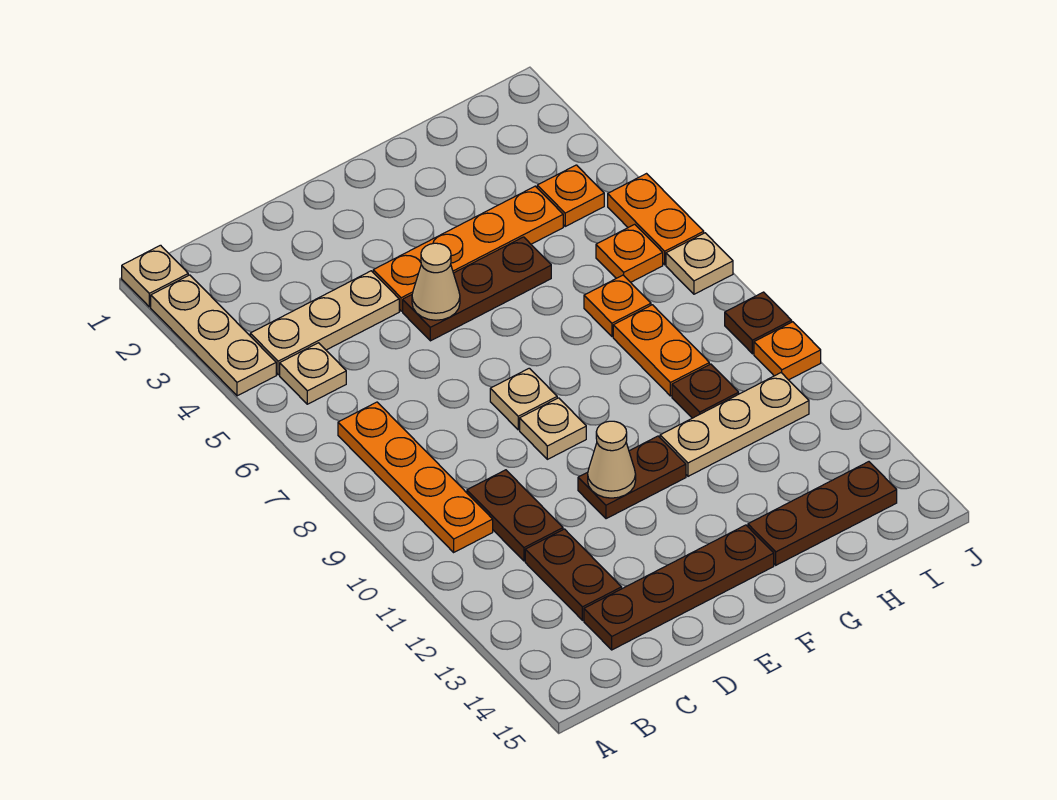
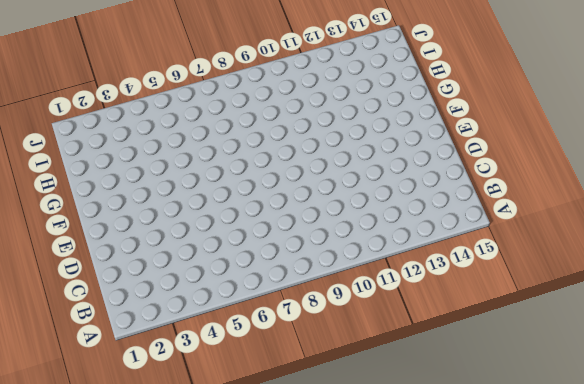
none -> tan plate A1 level 1
none -> tan plate A2:A4 level 1
none -> tan plate B4:D4 level 1

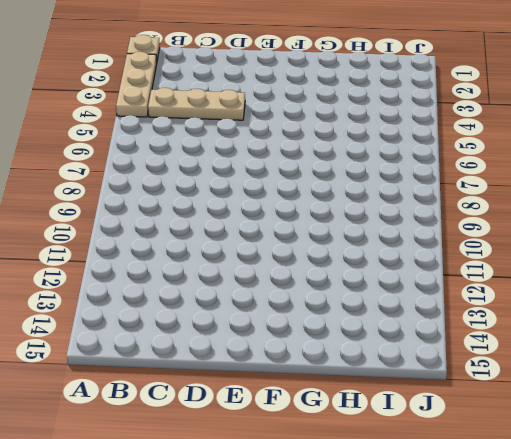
none -> tan plate B5 level 1
none -> orange plate B7:B10 level 1
none -> brown plate C10:C11 level 1

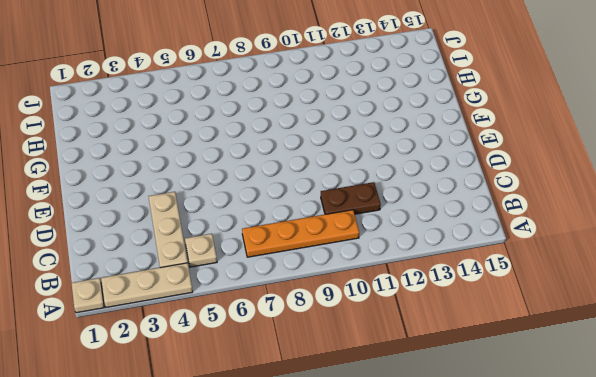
none -> brown plate C12:C13 level 1
none -> brown plate C14:F14 level 1
none -> orange plate E4:H4 level 1

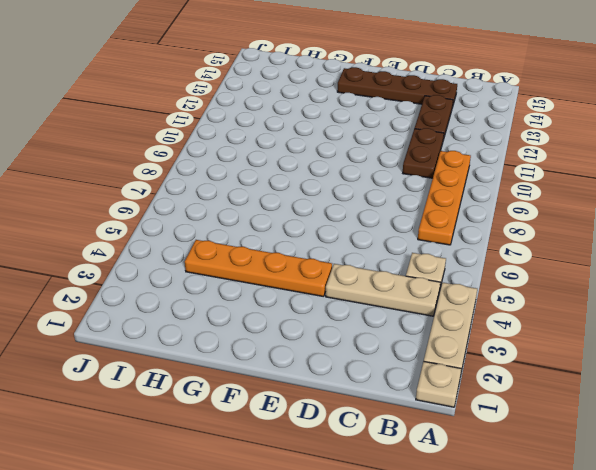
none -> brown plate E5:G5 level 1
none -> tan plate E8 level 1
none -> tan plate E9 level 1

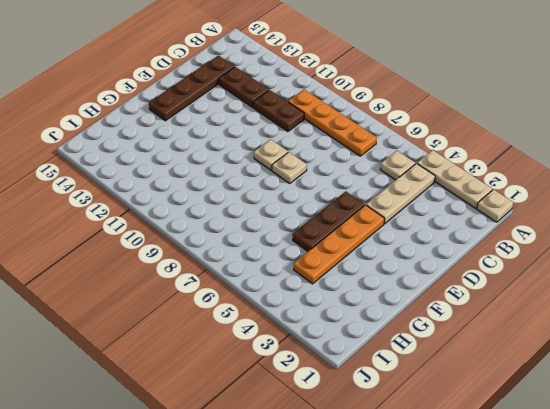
none -> brown plate E11:F11 level 1
none -> tan plate G11:I11 level 1
none -> brown plate G14:I14 level 1

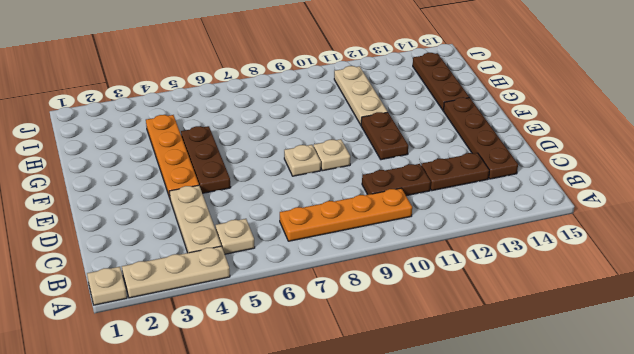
none -> orange plate H7 level 1
none -> orange plate H8:H9 level 1
none -> brown plate H10 level 1

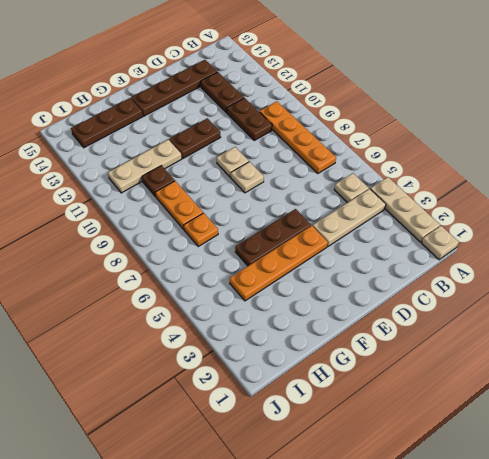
none -> orange plate I4 level 1
none -> orange plate I6 level 1
none -> orange plate J5:J6 level 1

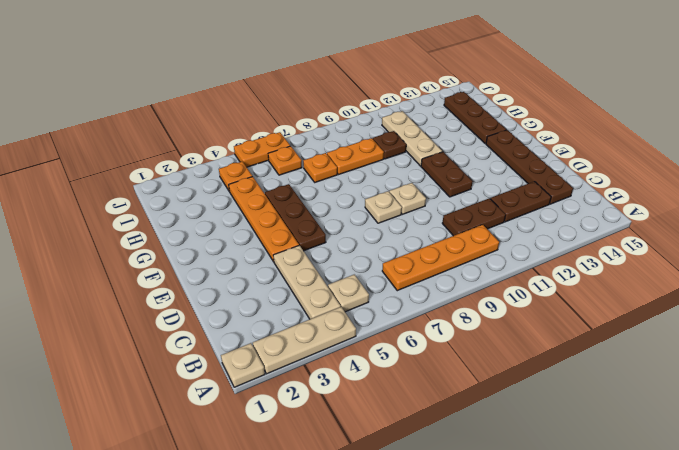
none -> tan plate J7 level 1
none -> brown plate J9 level 1
none -> orange plate J10 level 1

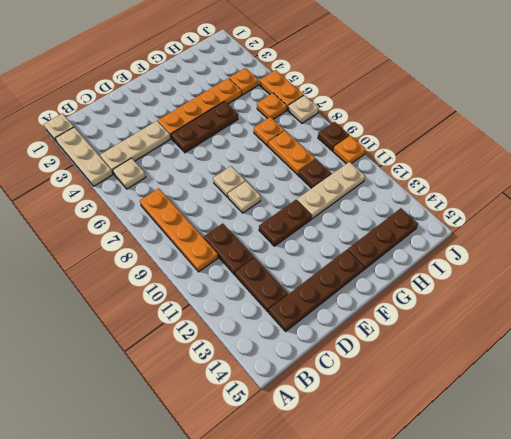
none -> tan cone E5 level 2
none -> tan cone E11 level 2

